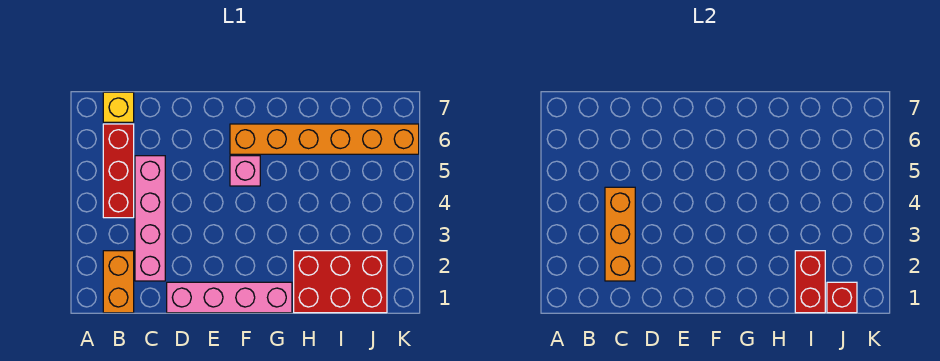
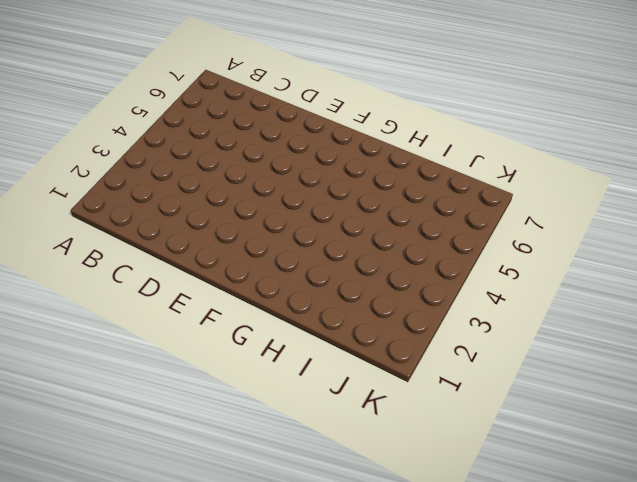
none -> orange brick B1:B2 level 1
none -> red brick B4:B6 level 1

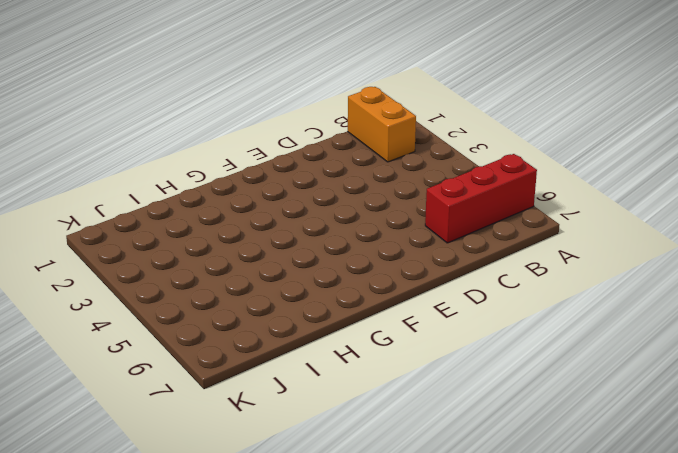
red brick A6:C6 level 1 -> red brick B4:B6 level 1
none -> yellow brick B7 level 1
none -> pink brick C2:C5 level 1

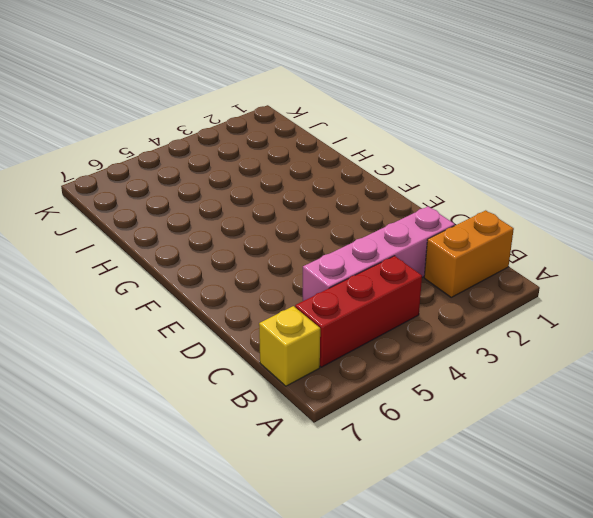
none -> pink brick D1:G1 level 1
none -> pink brick F5 level 1

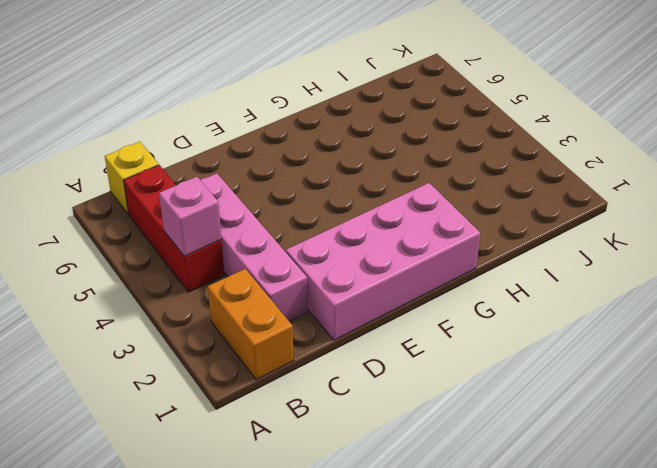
pink brick B4 level 2 -> pink brick F5 level 1
pink brick D1:G2 level 1 -> pink brick D1:G1 level 1
none -> orange brick F6:K6 level 1
none -> red brick H1:J2 level 1

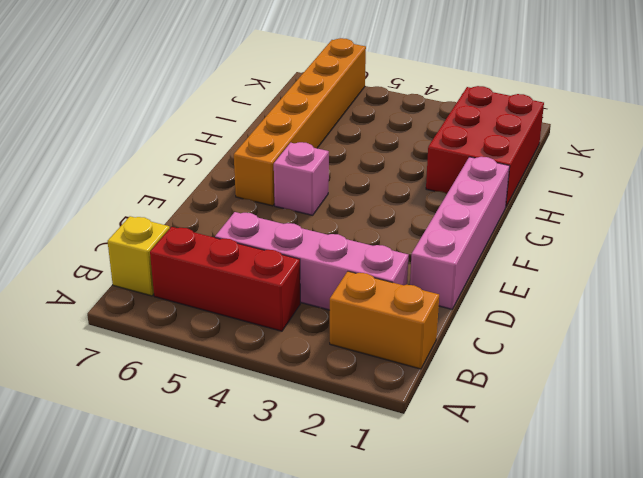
none -> orange brick C2:C4 level 2
none -> red brick I1:I2 level 2

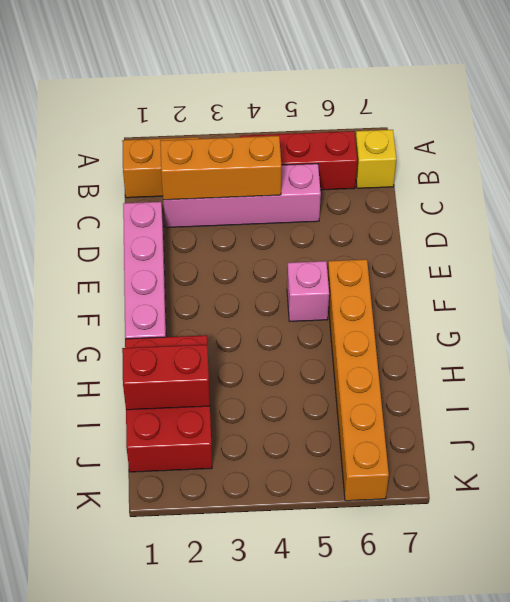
none -> red brick J1 level 2

